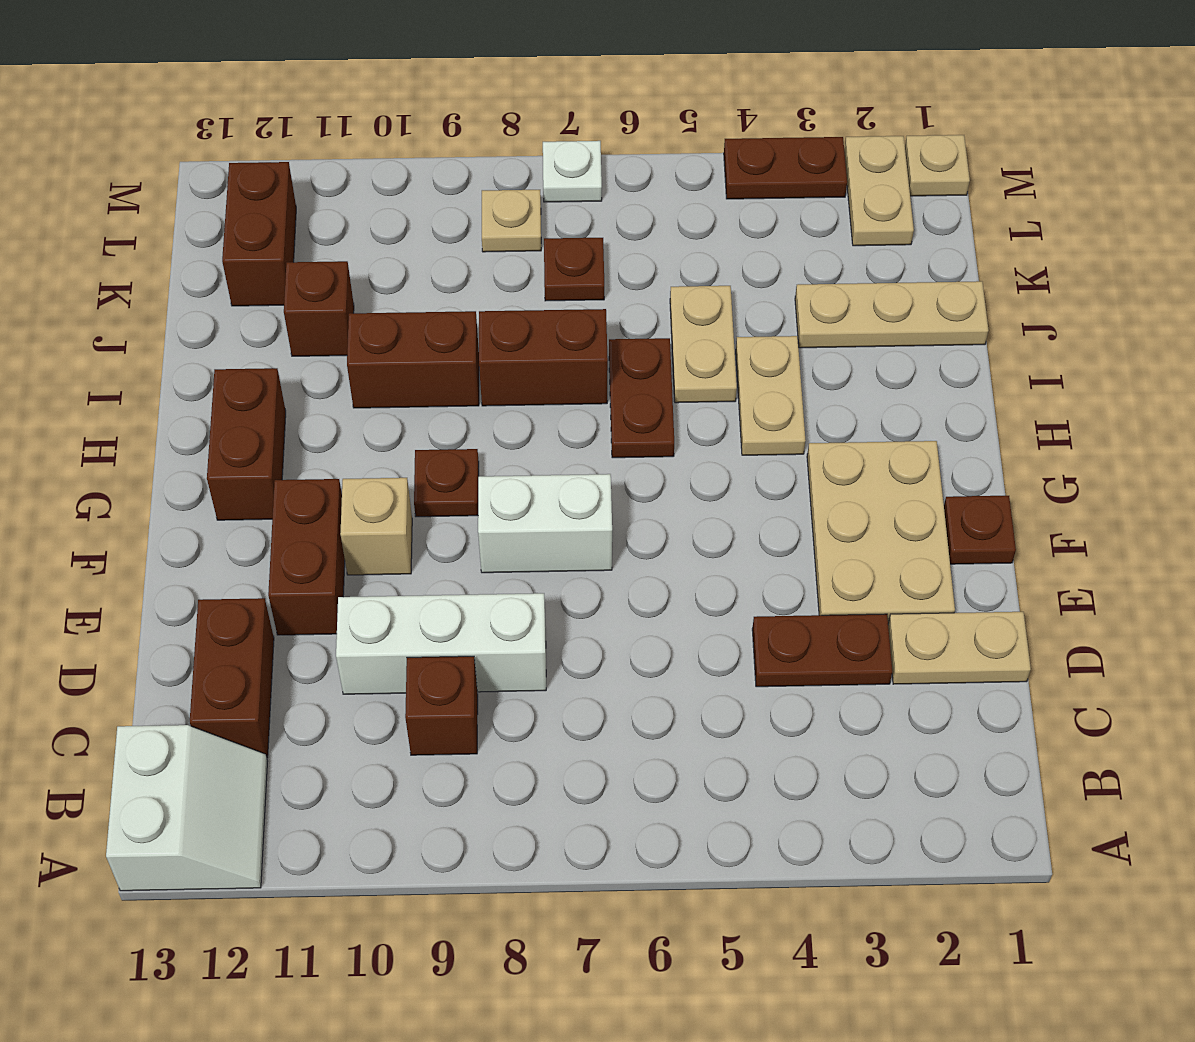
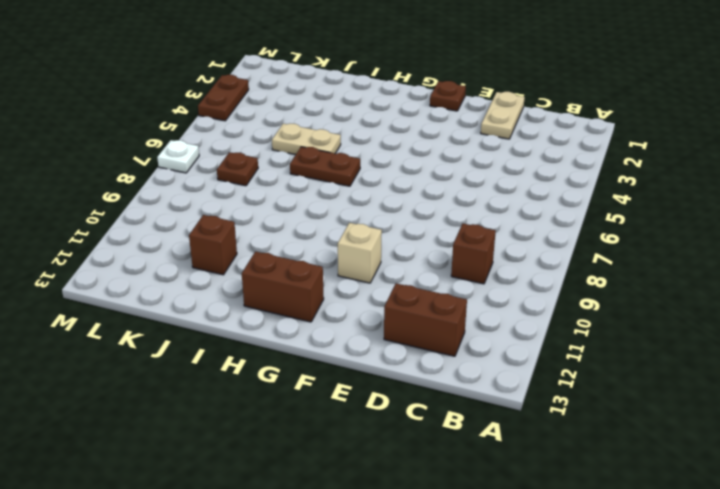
none -> white slope A12:B13 level 1 top 13
none -> brown plate D3:D4 level 1
none -> white brick D8:D10 level 1

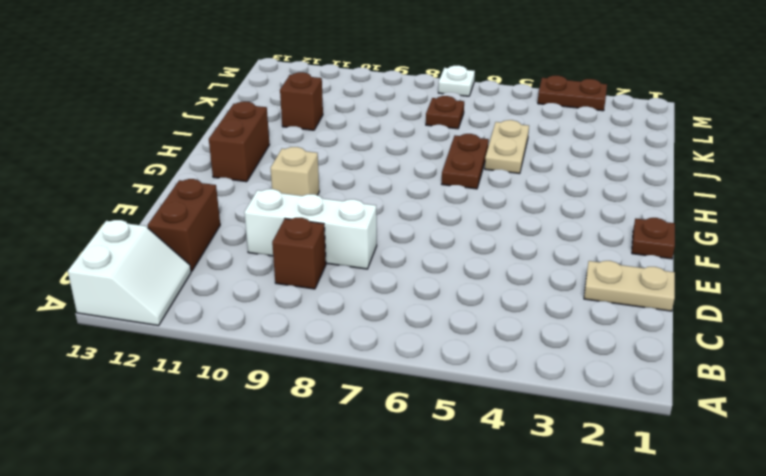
none -> brown plate D3:D4 level 1
none -> tan plate E2:G3 level 1
none -> brown brick E11:F11 level 1

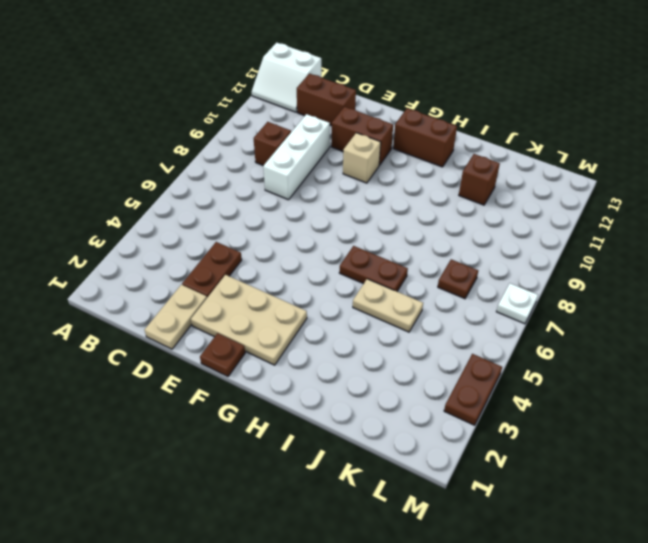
none -> white brick F7:F8 level 1
none -> brown plate G9 level 1
none -> tan plate H4:I4 level 1

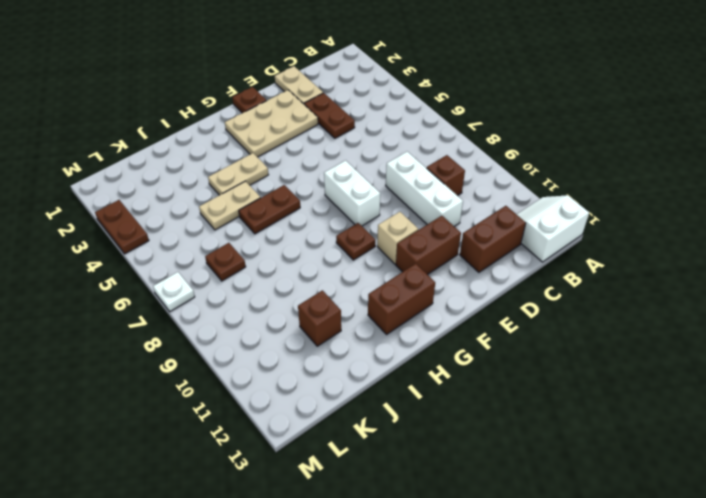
none -> brown brick I7:I8 level 1
none -> brown brick I9:I10 level 1
none -> tan plate J1:J3 level 1

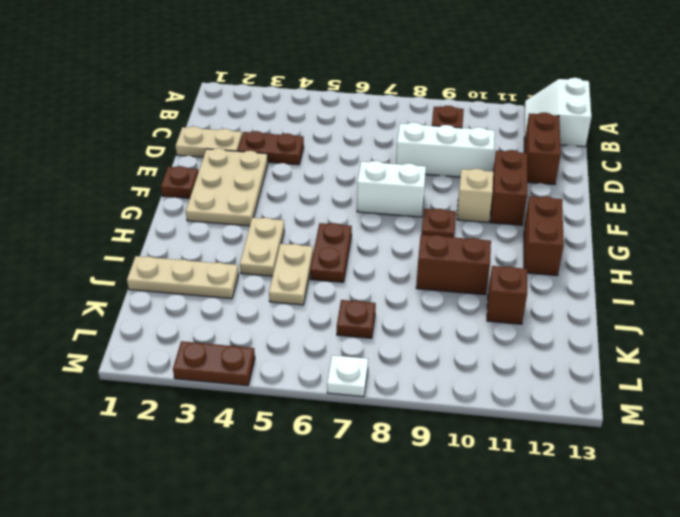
none -> brown brick I7:I8 level 1
none -> brown brick K12:L12 level 1
none -> tan plate L2:M2 level 1

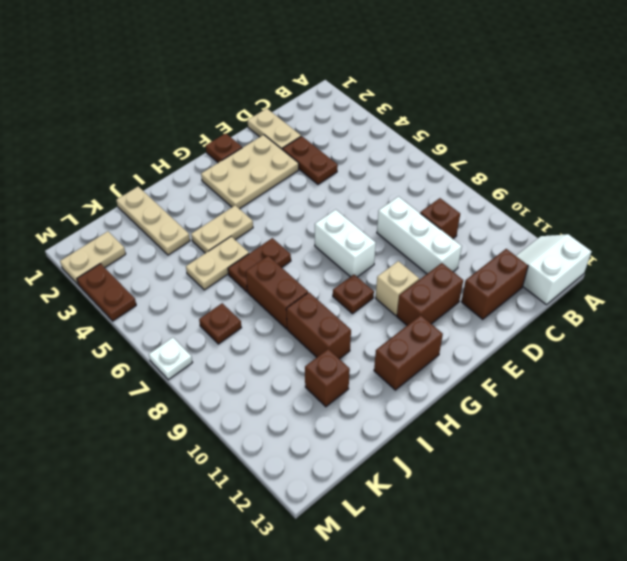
none -> brown brick K12:L12 level 1
none -> tan plate L8 level 1
none -> tan plate M1 level 1

